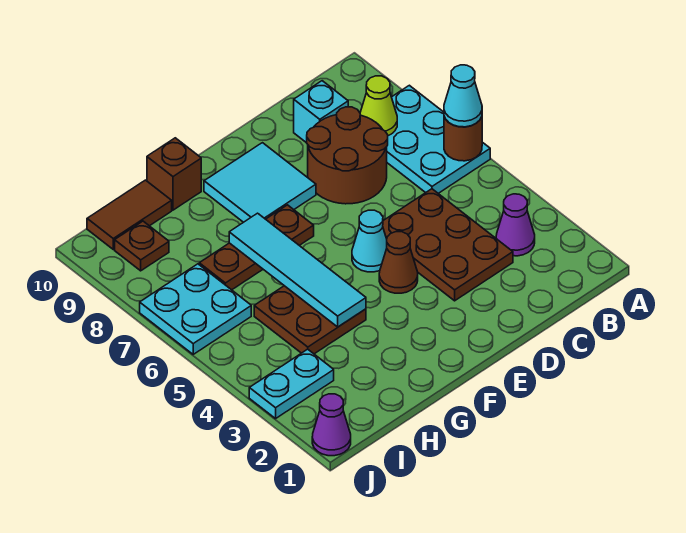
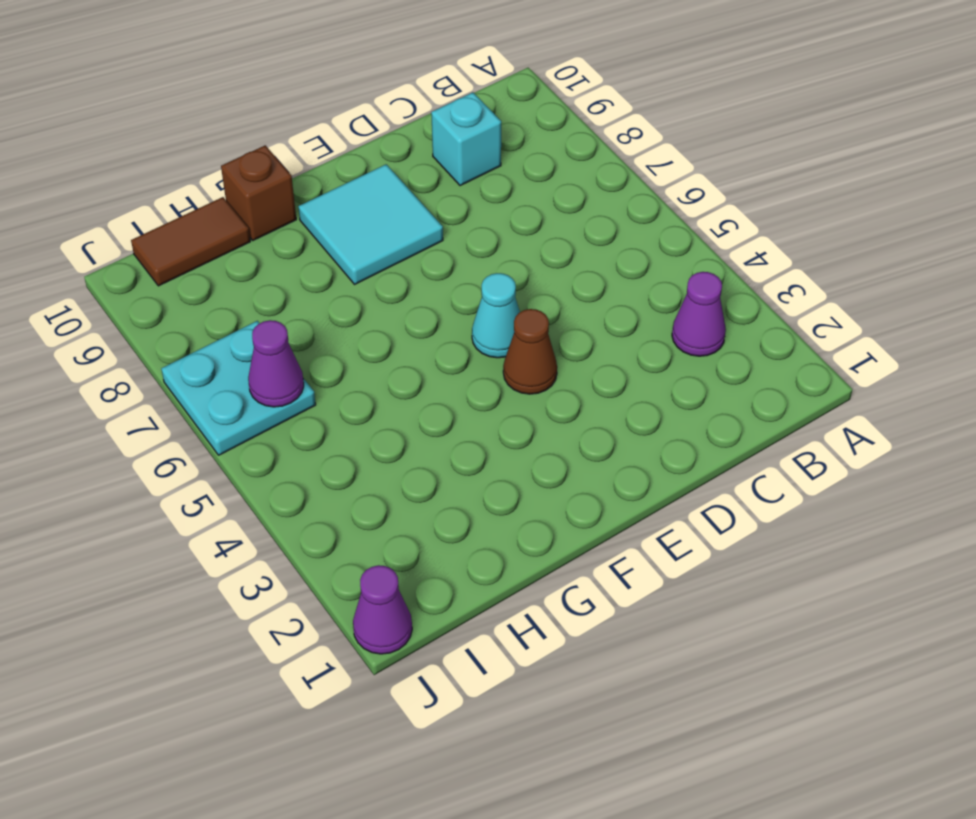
purple cone I6 level 2 -> none
none -> cyan plate A6:B8 level 1
none -> brown plate C3:D5 level 1
none -> brown round brick C7:D8 level 1

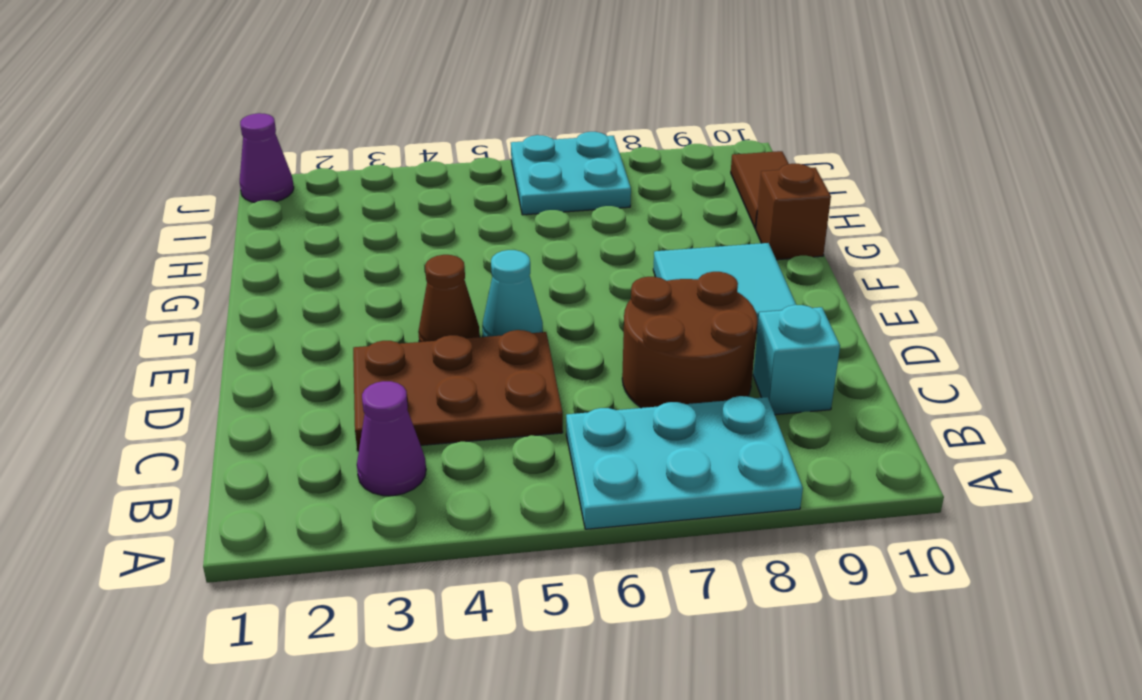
none -> brown plate F7:H7 level 1
none -> brown plate G4:H5 level 1
none -> cyan plate I3:J3 level 1

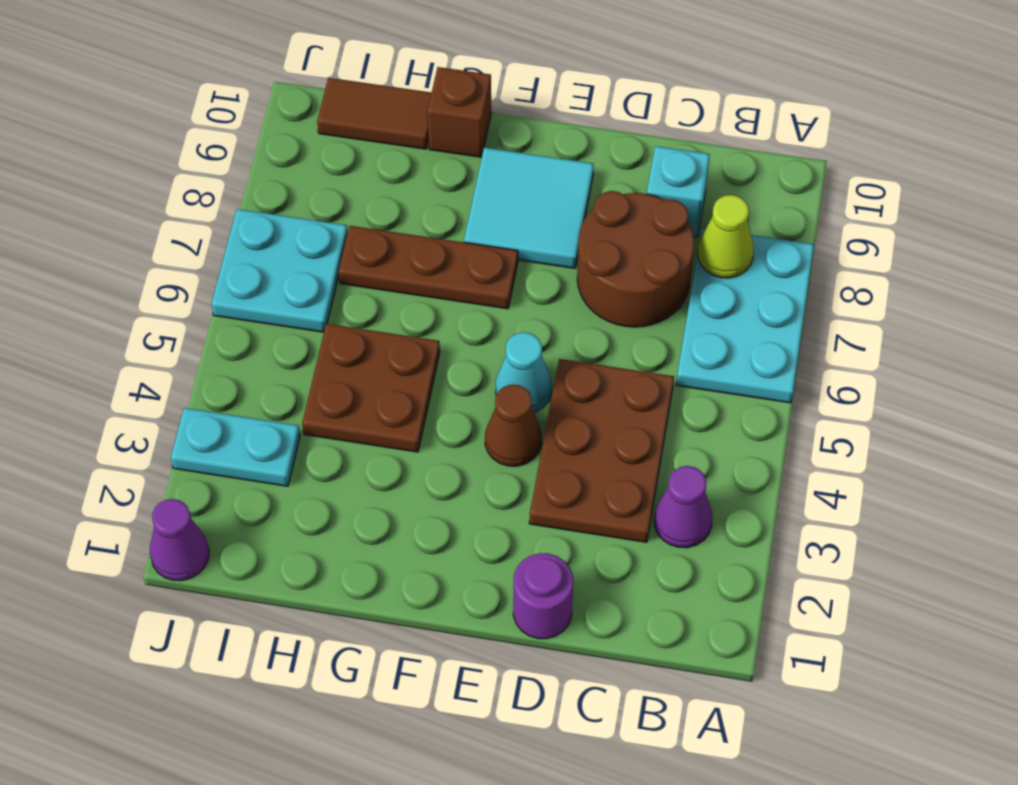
purple round brick D1 level 1 -> none
none -> brown plate I9 level 1
none -> brown round brick A6 level 2
none -> cyan tile G4:G7 level 2

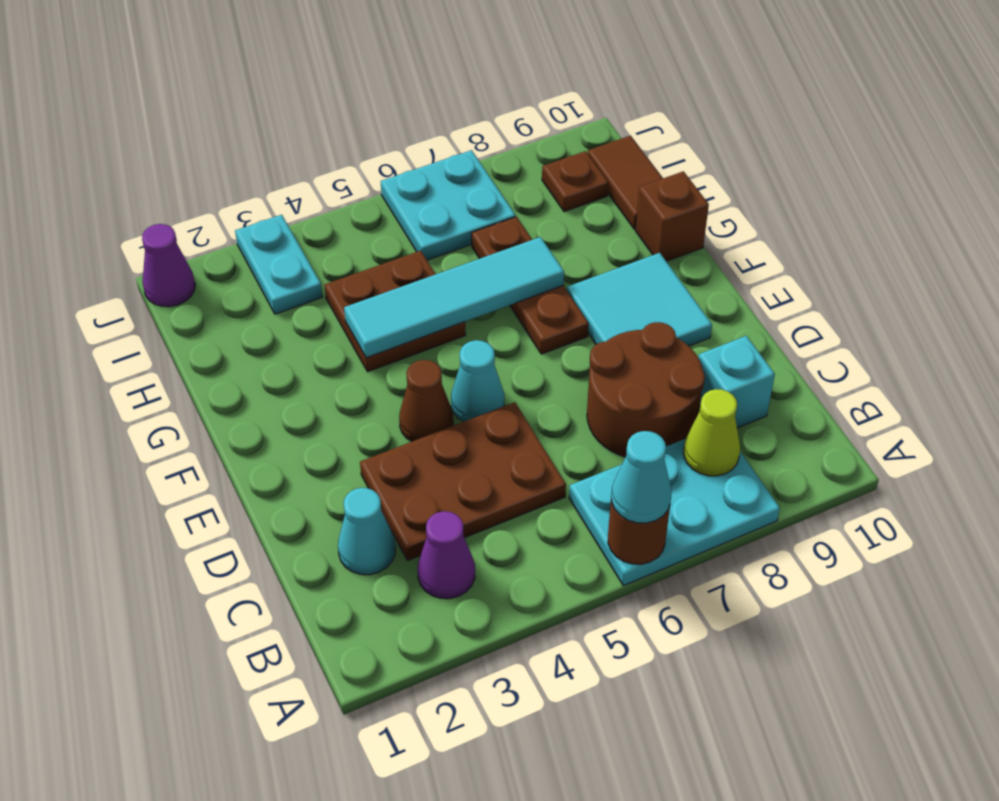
cyan cone C2 level 1 -> none

